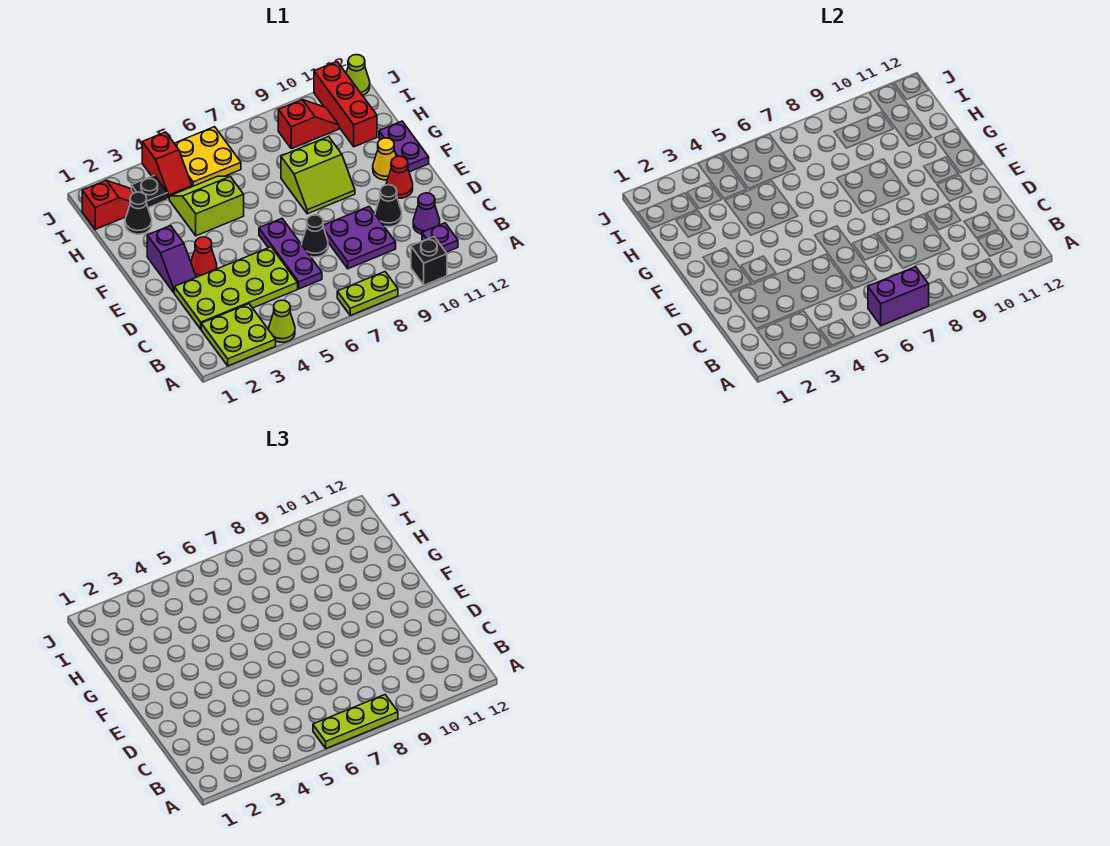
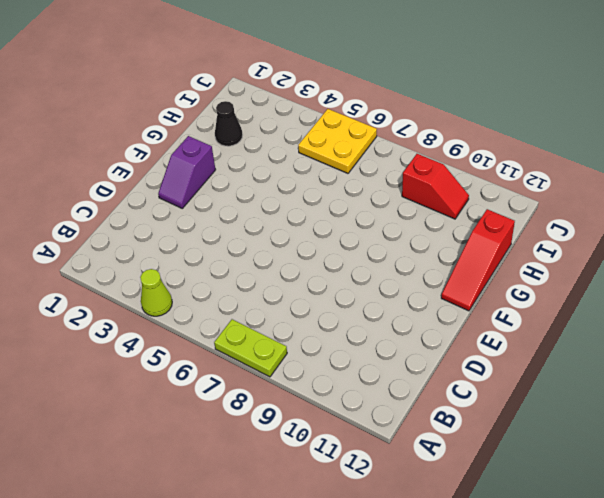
red slope F12:H12 level 1 top H -> purple plate F12:G12 level 1
none -> lime plate A2:B3 level 1
none -> black brick A10 level 1
none -> purple plate B11 level 1

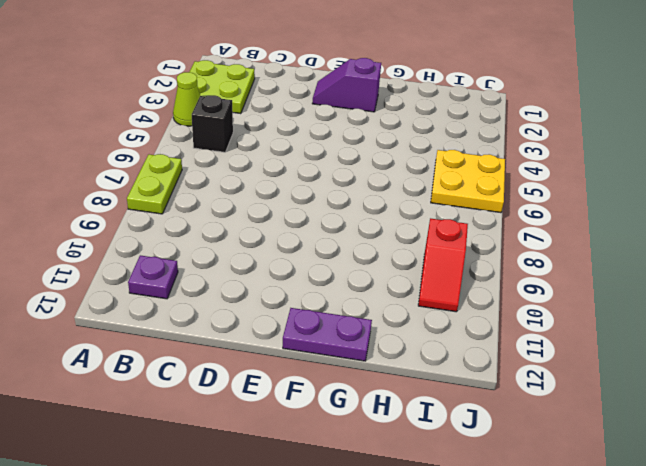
black brick B5 level 1 -> black brick A10 level 1
none -> lime plate C2:D5 level 1
none -> purple plate C6:E6 level 1
none -> purple plate C8:D9 level 1

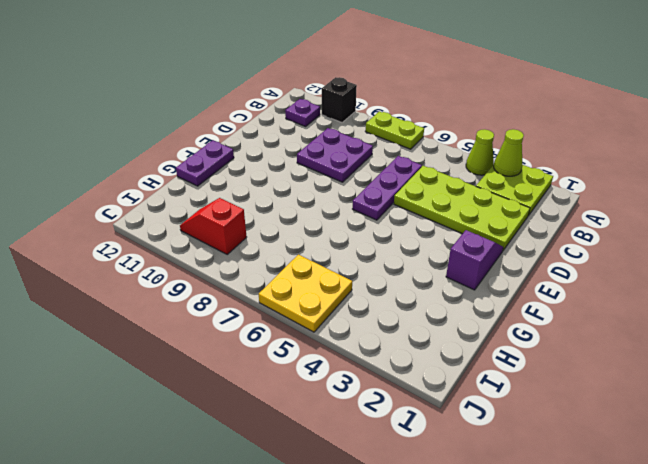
lime cone A3 level 2 -> lime cone J12 level 1
none -> purple cone C11 level 1
none -> black cone D7 level 1
none -> black cone D10 level 1

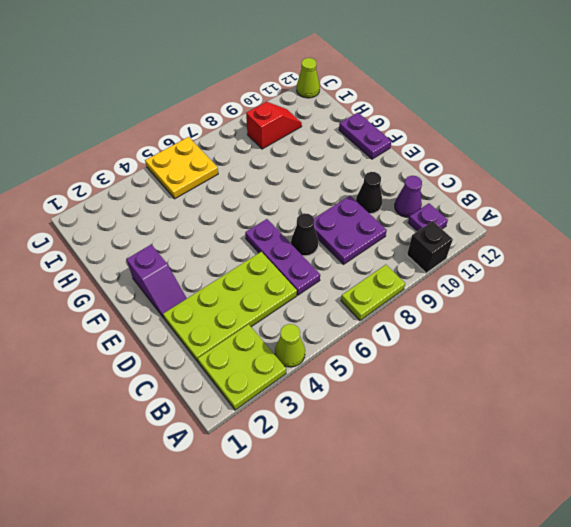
none -> red cone E3 level 1
none -> red cone E11 level 1
none -> lime slope F8:G9 level 1 top G

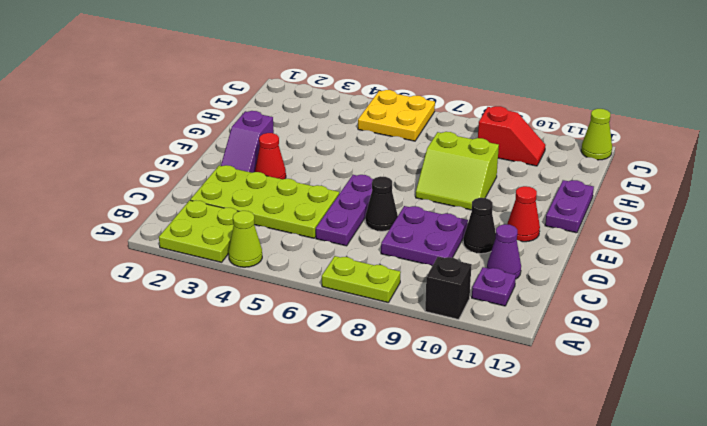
none -> yellow cone F11 level 1
none -> lime slope G4:H5 level 1 top G
none -> black cone H2 level 1

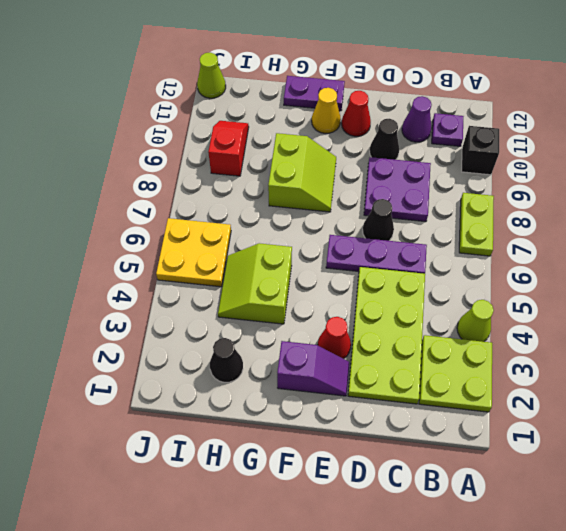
none -> red brick H11:J11 level 1
none -> red slope I1:I2 level 1 top 1
none -> black plate I3 level 1

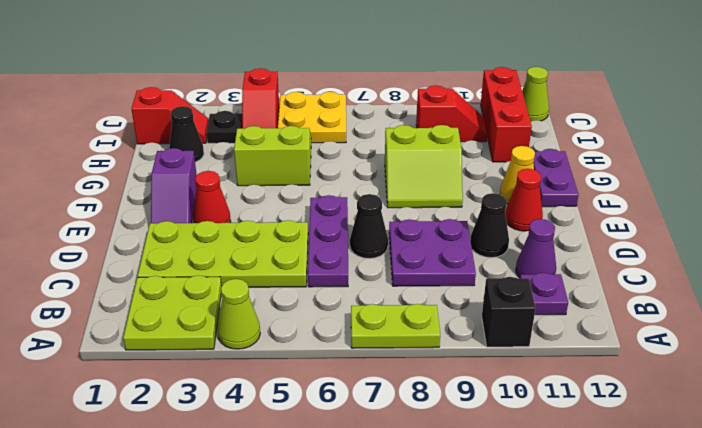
none -> purple brick A6:A7 level 2
none -> lime plate A6:A8 level 3

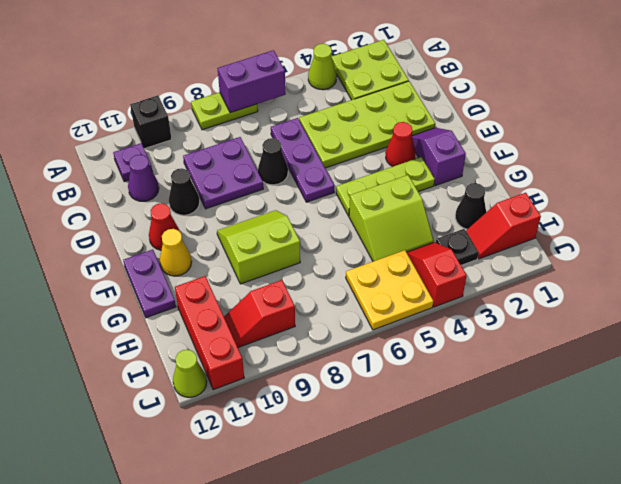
lime plate F3:F5 level 1 -> lime plate A6:A8 level 3

